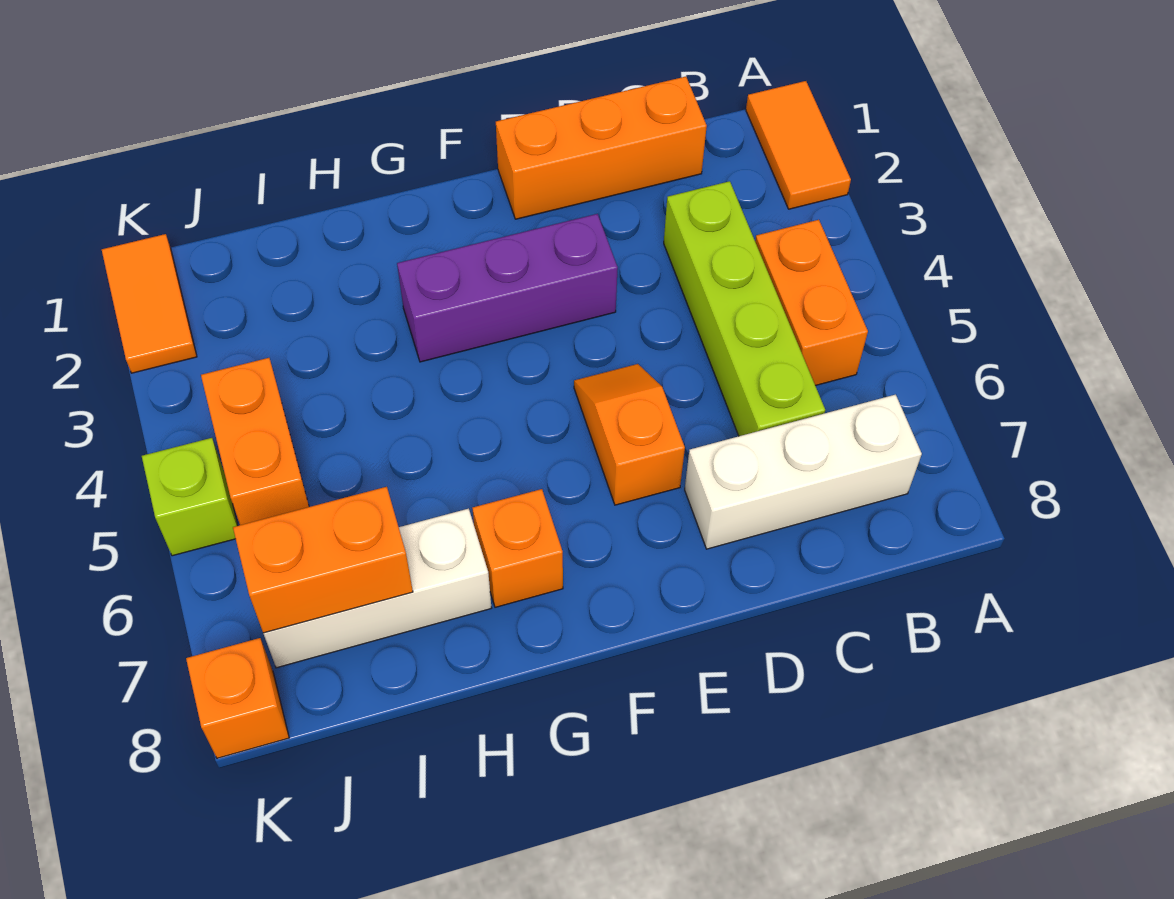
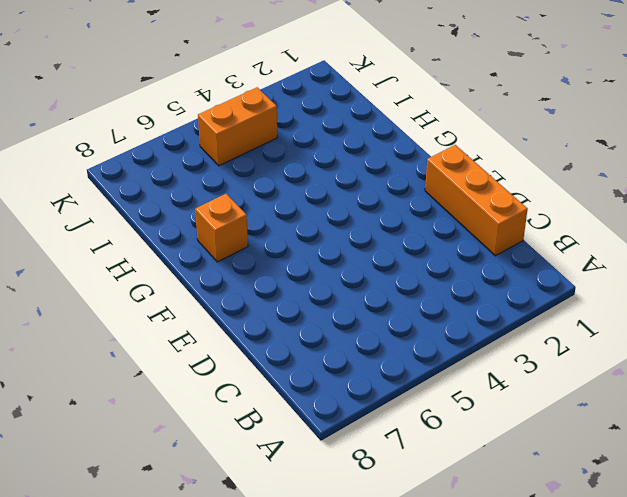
none -> orange tile A1:A2 level 1
none -> orange brick B4:B5 level 1
none -> white brick B7:D7 level 1

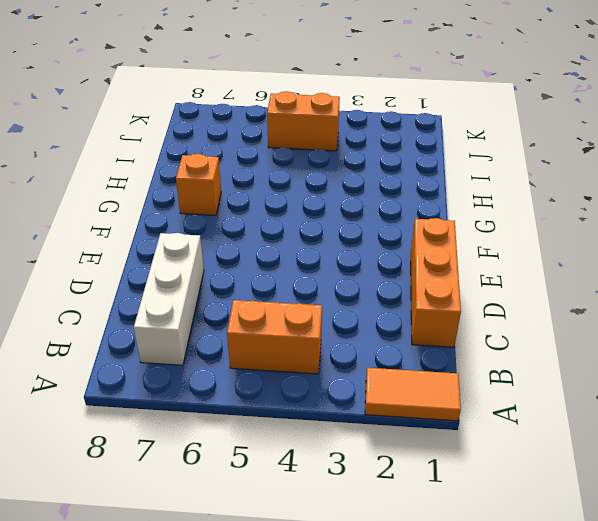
none -> lime brick C3:C6 level 1
none -> purple brick E3:G3 level 1
none -> orange slope E5:E6 level 1 top 6

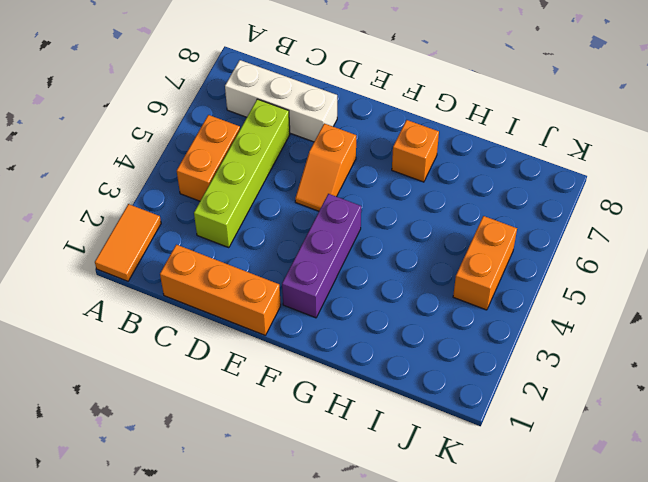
purple brick F2:F4 level 1 -> purple brick E3:G3 level 1
none -> white brick H7:J7 level 1
none -> orange tile K1:K2 level 1
none -> lime brick K5 level 1

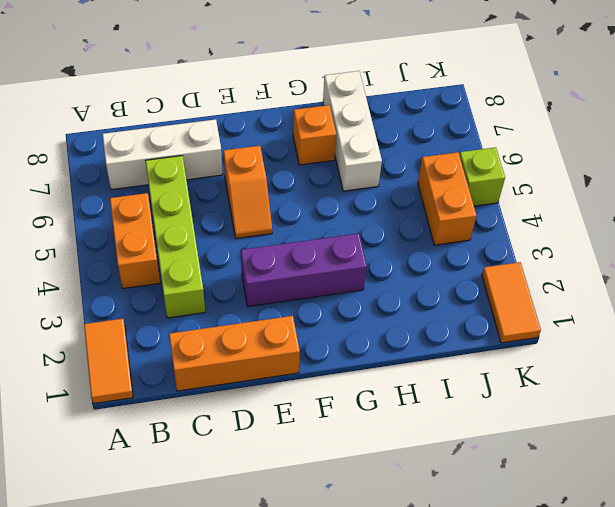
white brick H6:H8 level 1 -> white brick H7:J7 level 1
none -> orange brick K8 level 1
none -> orange brick I7:J7 level 2

